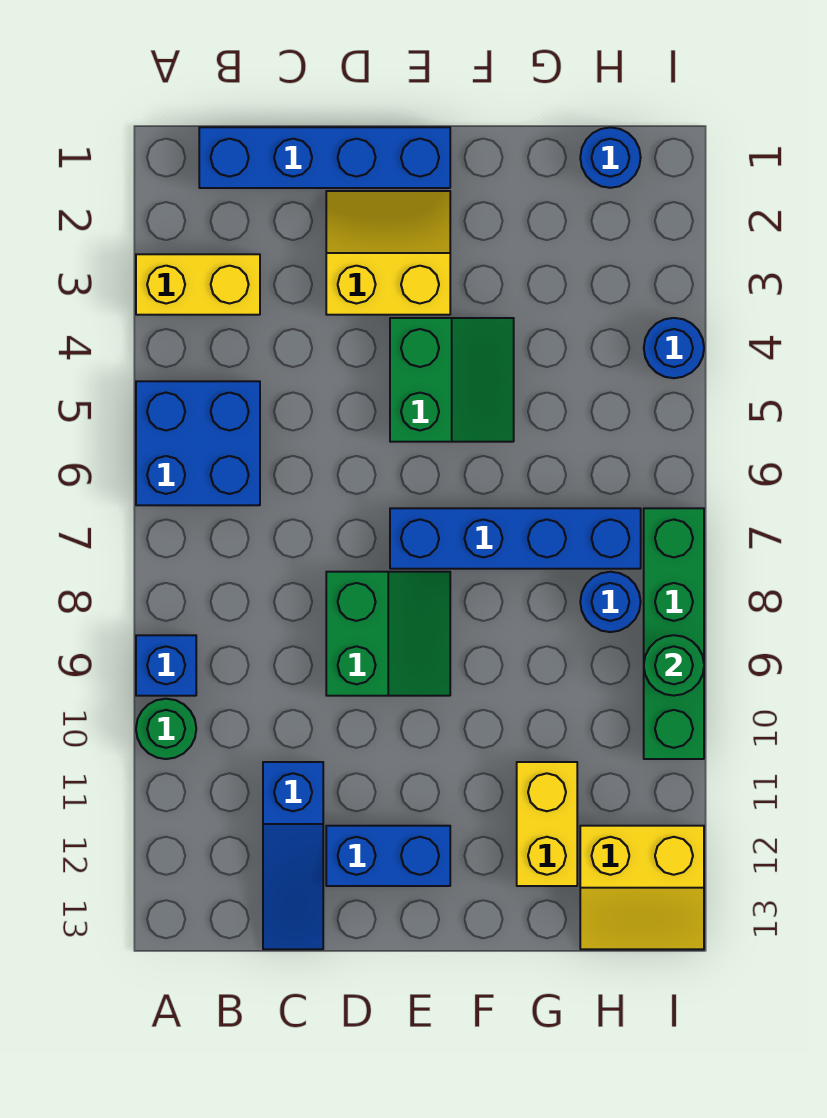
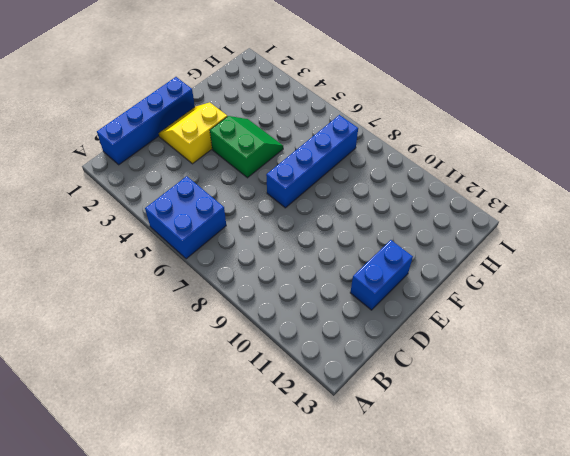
none -> yellow brick A3:B3 level 1
none -> blue brick A9 level 1
none -> green round brick A10 level 1

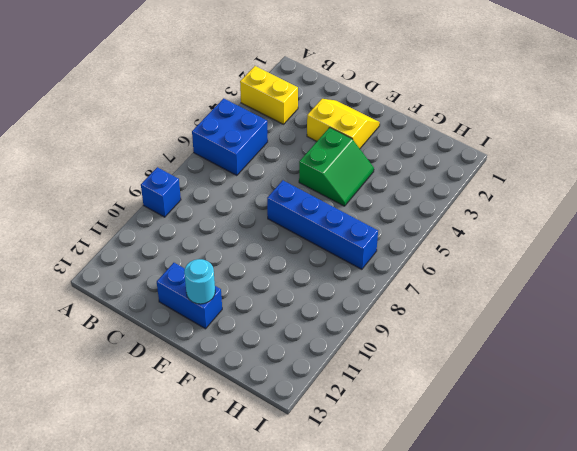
cyan round brick E12 level 2 -> none
none -> green round brick A10 level 1
none -> blue brick B1:E1 level 1
none -> blue slope C11:C13 level 1 top 11

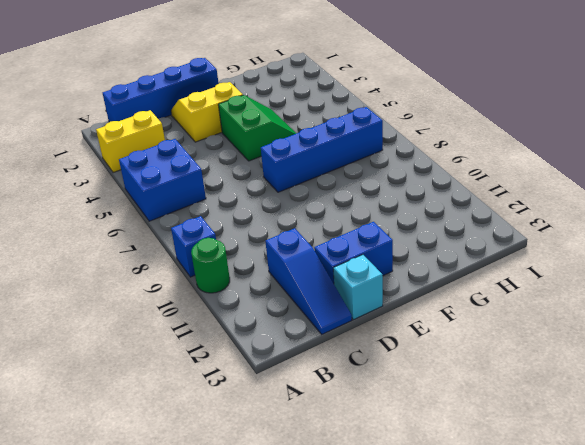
cyan brick D13 level 1 -> none
none -> green slope D8:E9 level 1 top D
none -> yellow brick G11:G12 level 1
none -> blue round brick H1 level 1

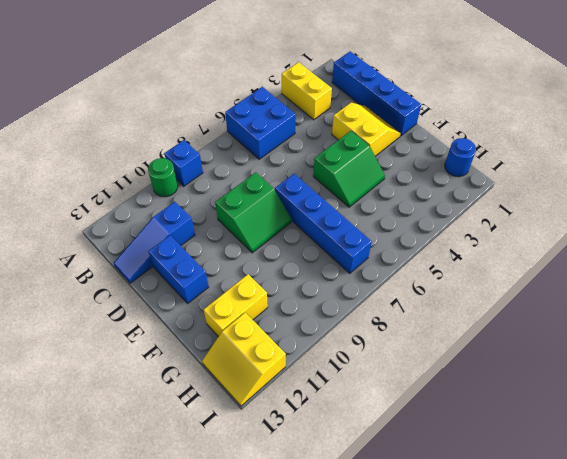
none -> blue round brick H8 level 1
none -> blue round brick I4 level 1
none -> green brick I7:I10 level 1

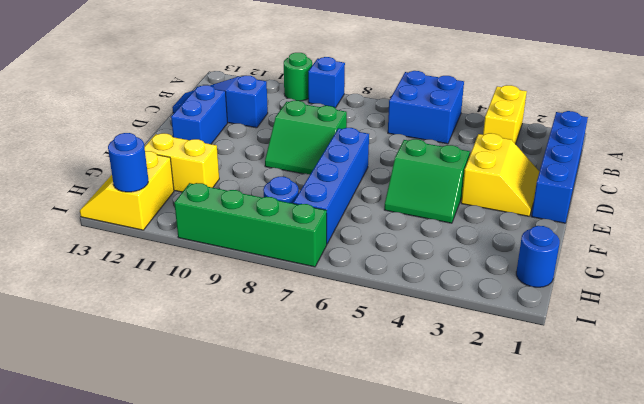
blue round brick I12 level 2 -> blue round brick I4 level 1
none -> green round brick I9 level 2

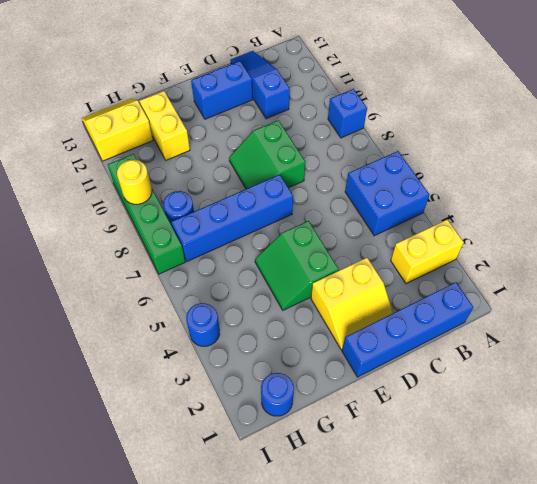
yellow round brick I9 level 2 -> green round brick I9 level 2
none -> green round brick A10 level 1

